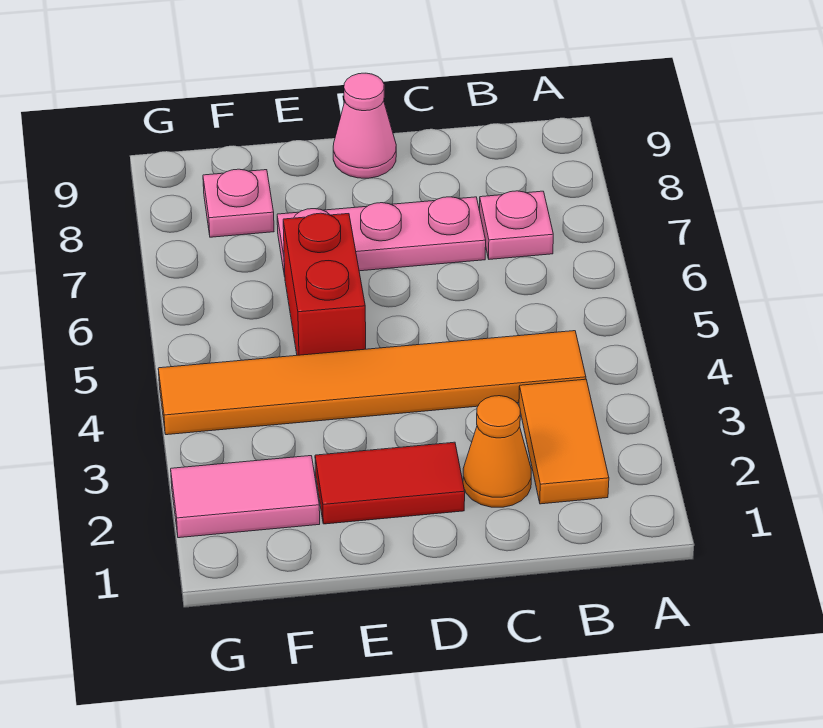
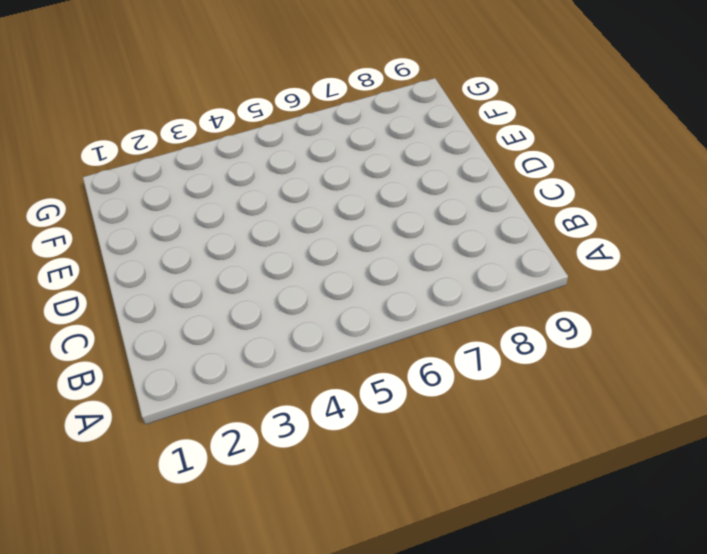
none -> orange tile B2:B3 level 1
none -> orange tile B4:G4 level 1

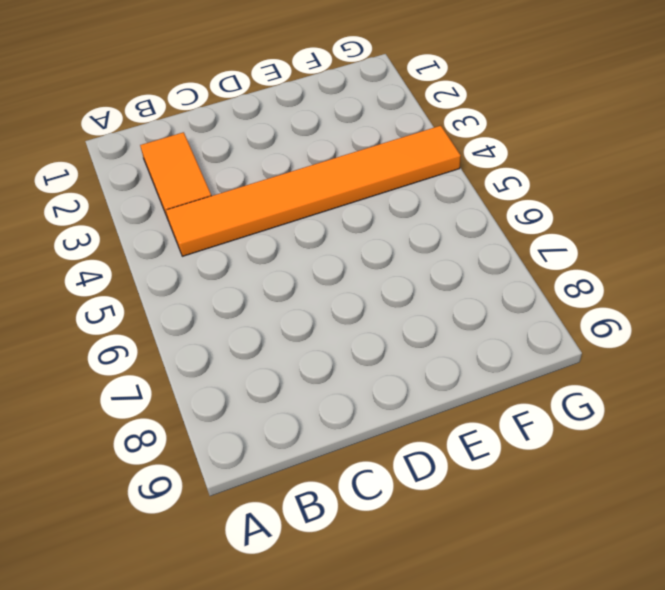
none -> pink plate B7 level 1
none -> orange cone C2 level 1

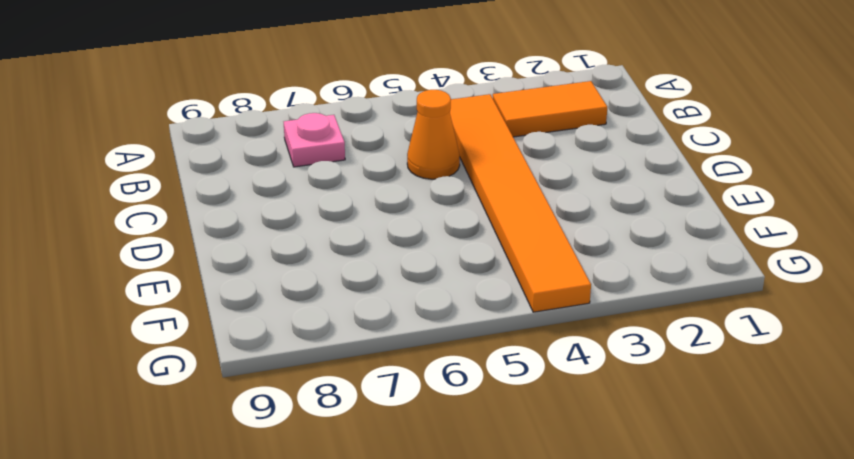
orange cone C5 level 1 -> orange cone C2 level 1
none -> pink plate C7:E7 level 1
none -> red tile D2:E2 level 1

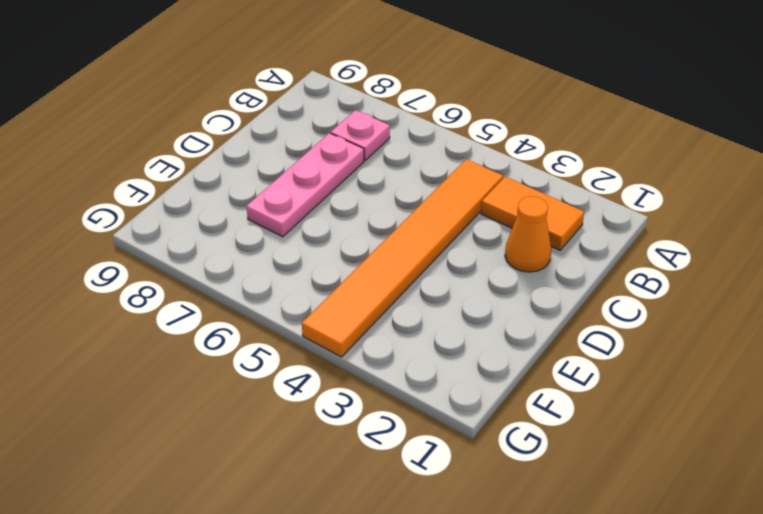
none -> red tile D2:E2 level 1
none -> pink cone D9 level 1

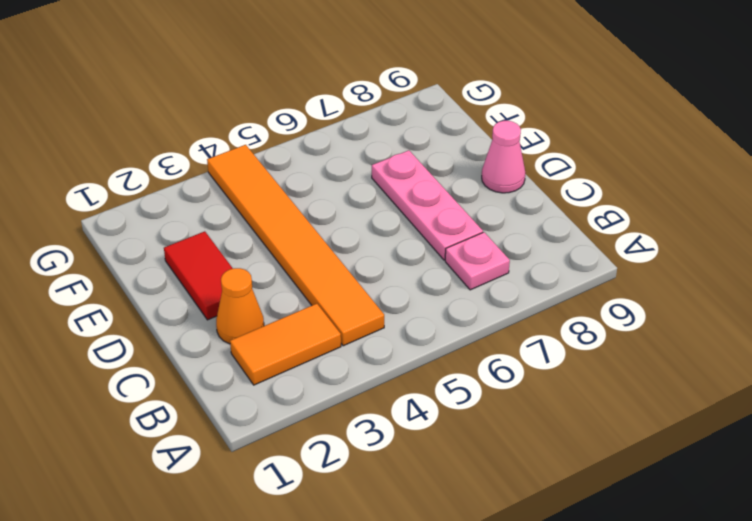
none -> red brick E5:E6 level 1
none -> pink tile F2:G2 level 1

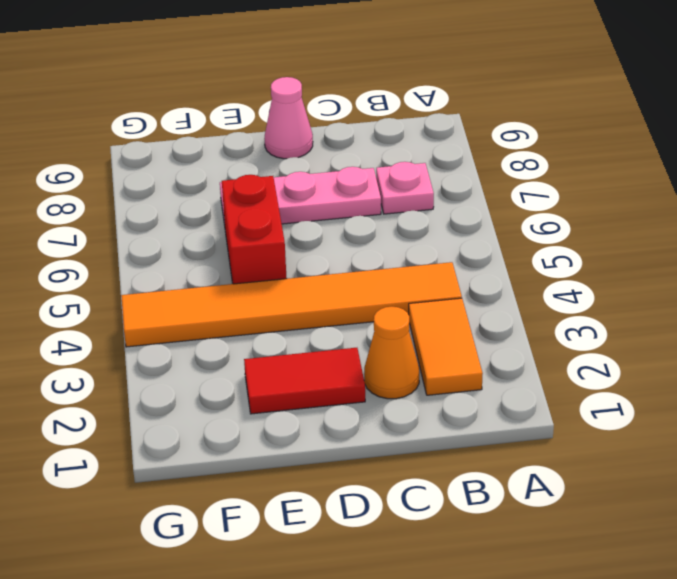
none -> pink tile F2:G2 level 1
none -> pink plate F8 level 1

